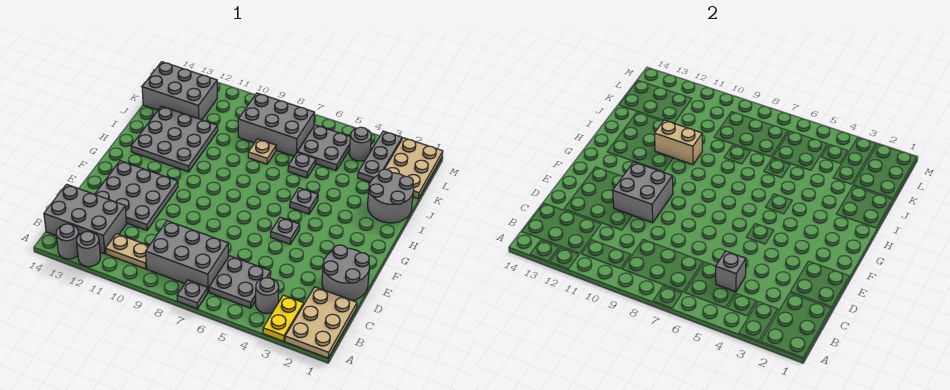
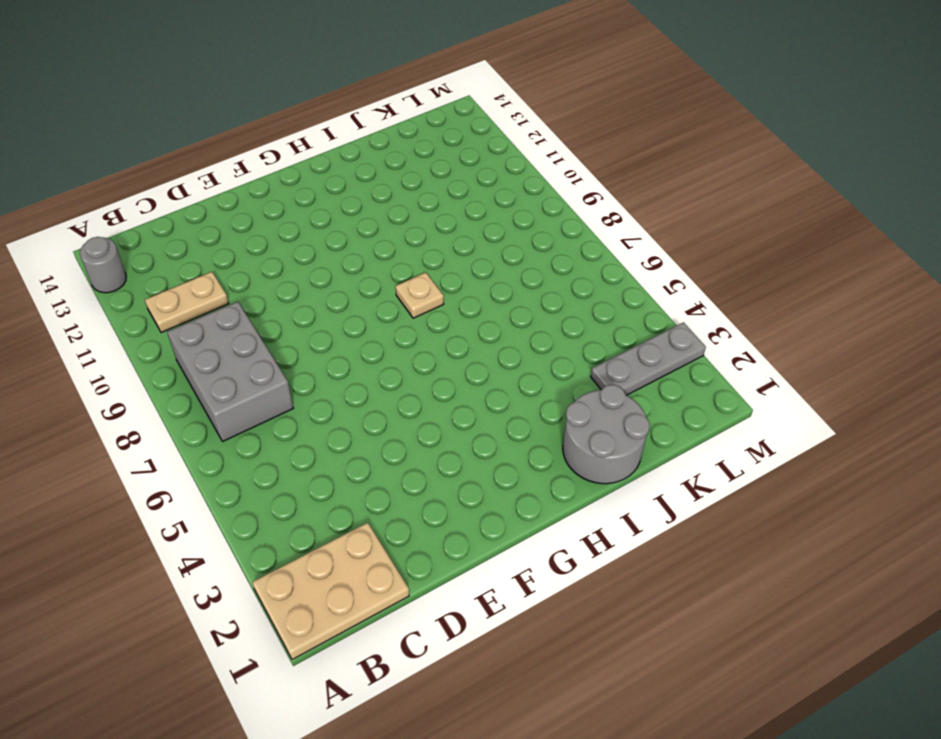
tan plate B11:C11 level 1 -> tan plate B10:B11 level 1
tan plate H8 level 1 -> tan plate J8 level 1
none -> yellow plate A3:B3 level 1
none -> grey plate A7 level 1
none -> grey round brick A12 level 1

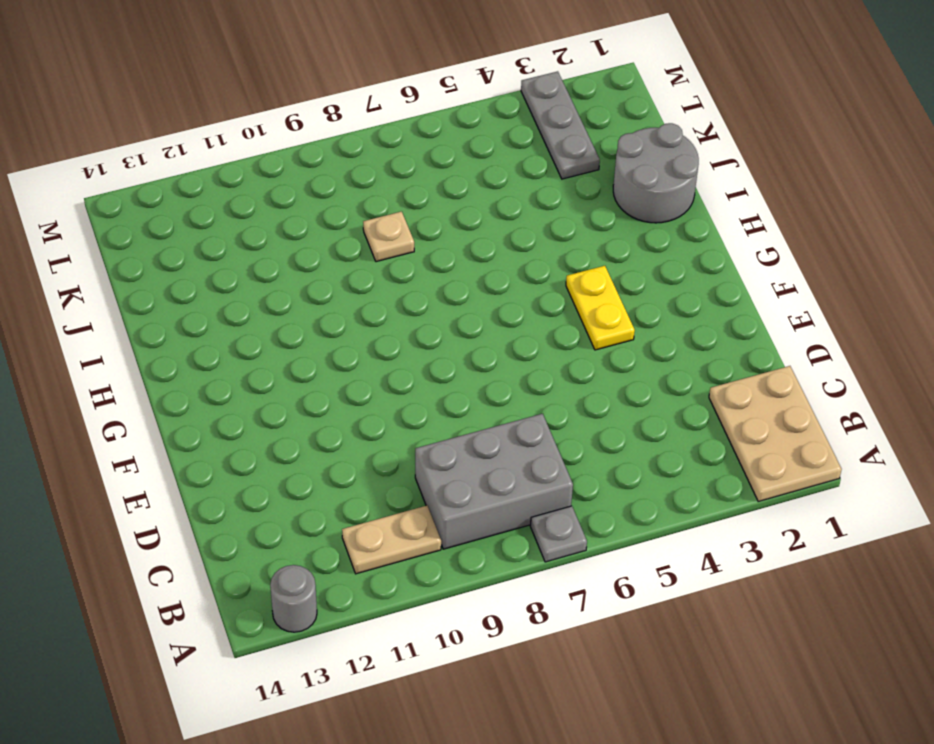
yellow plate F4:G4 level 1 -> yellow plate A3:B3 level 1
none -> grey round brick A12 level 1
none -> grey round brick B4 level 1
none -> grey plate B5:C6 level 1

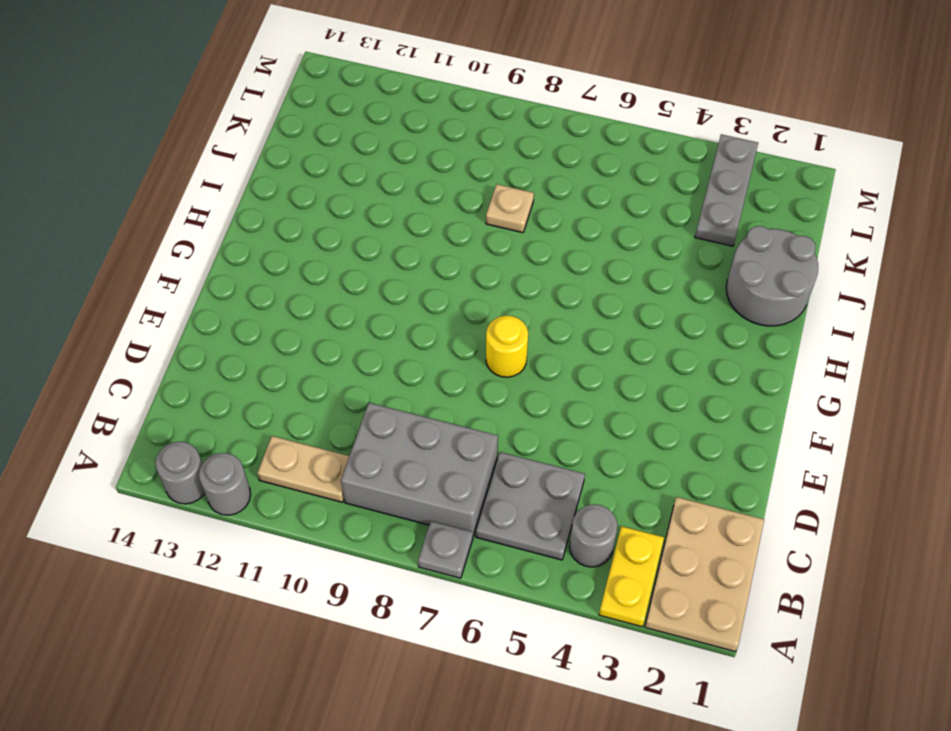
yellow round brick F7 level 1 -> none
none -> grey brick B12:C14 level 1
none -> grey round brick D1:E2 level 1
none -> grey plate D11:F13 level 1

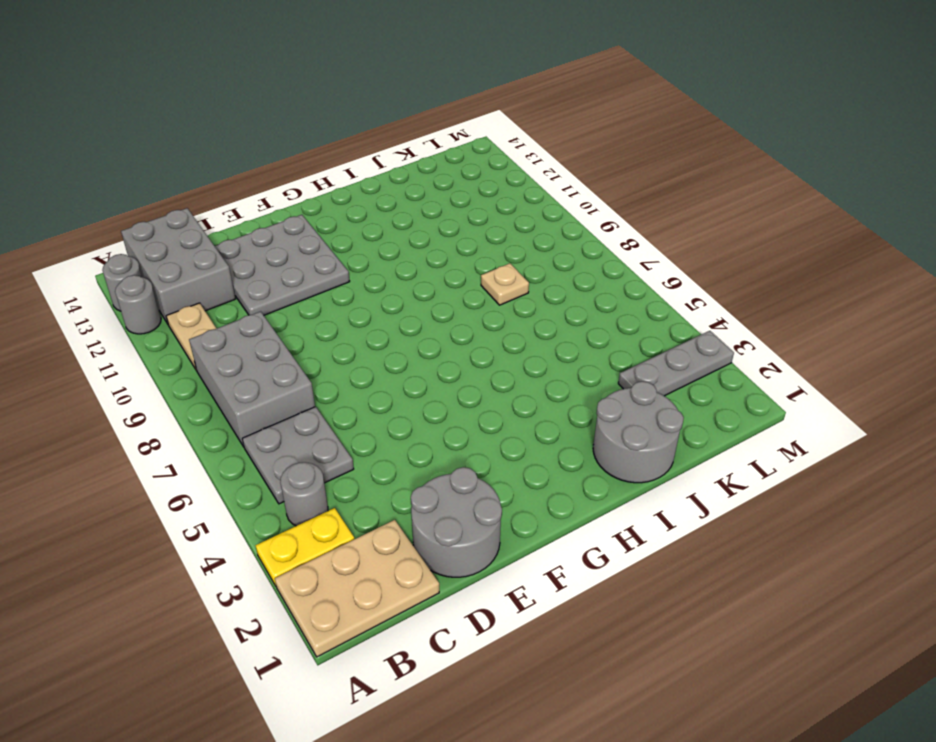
none -> grey plate A7 level 1
none -> grey plate F5 level 1
none -> grey plate H5 level 1

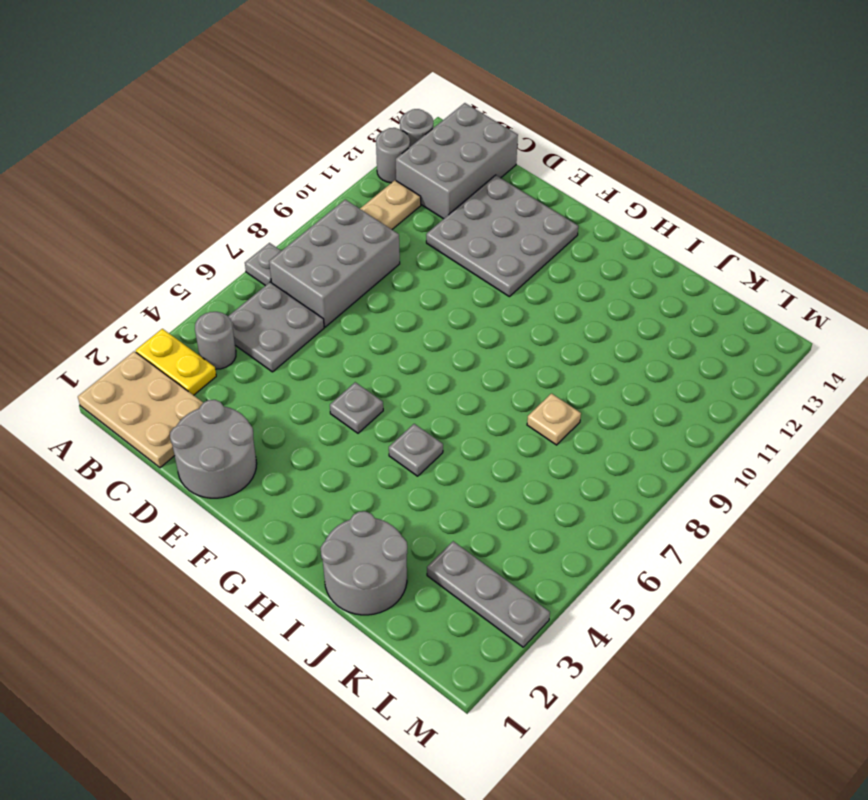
none -> grey plate H11:J13 level 1
none -> grey plate J6 level 1
none -> tan plate K1:M2 level 1

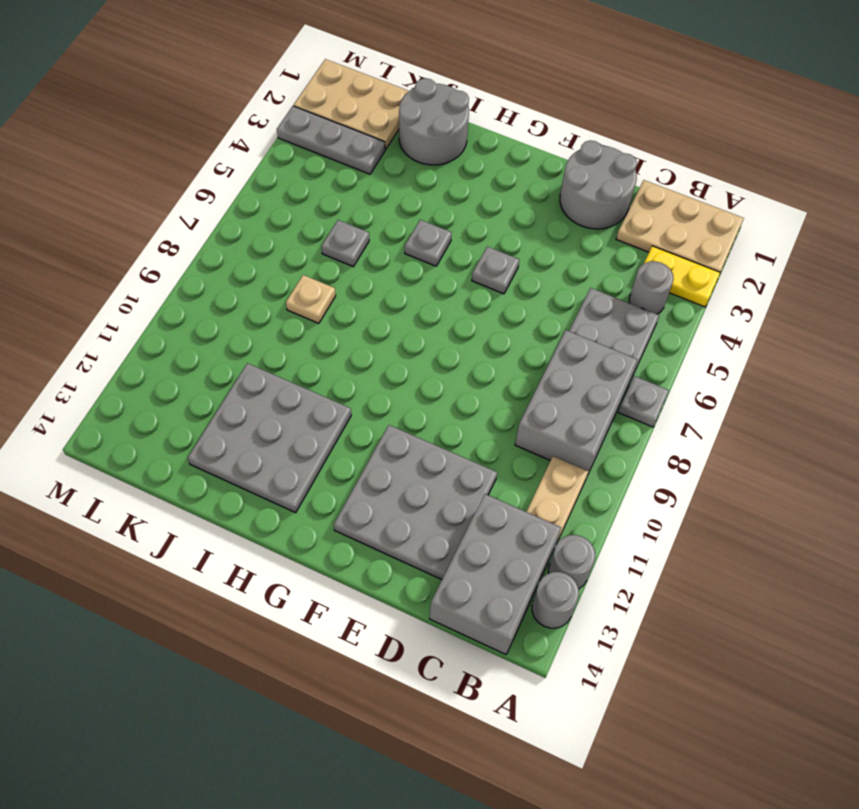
none -> grey plate K5:L6 level 1
none -> grey brick K7:L9 level 1
none -> grey brick K12:L14 level 1

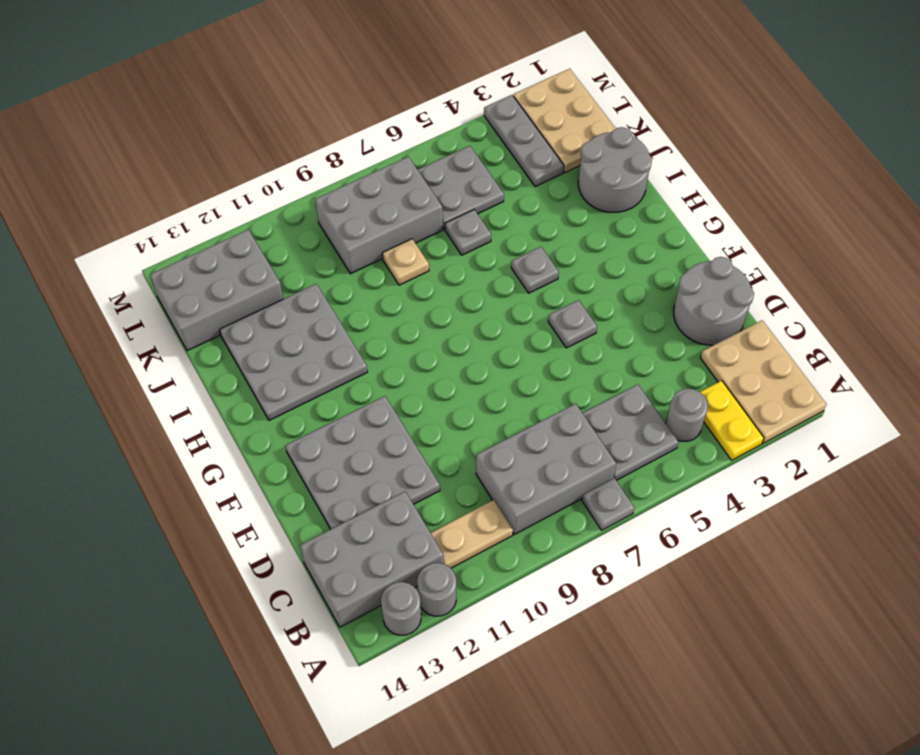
none -> grey round brick L4 level 1
none -> grey brick C5 level 2
none -> grey brick E10:F11 level 2

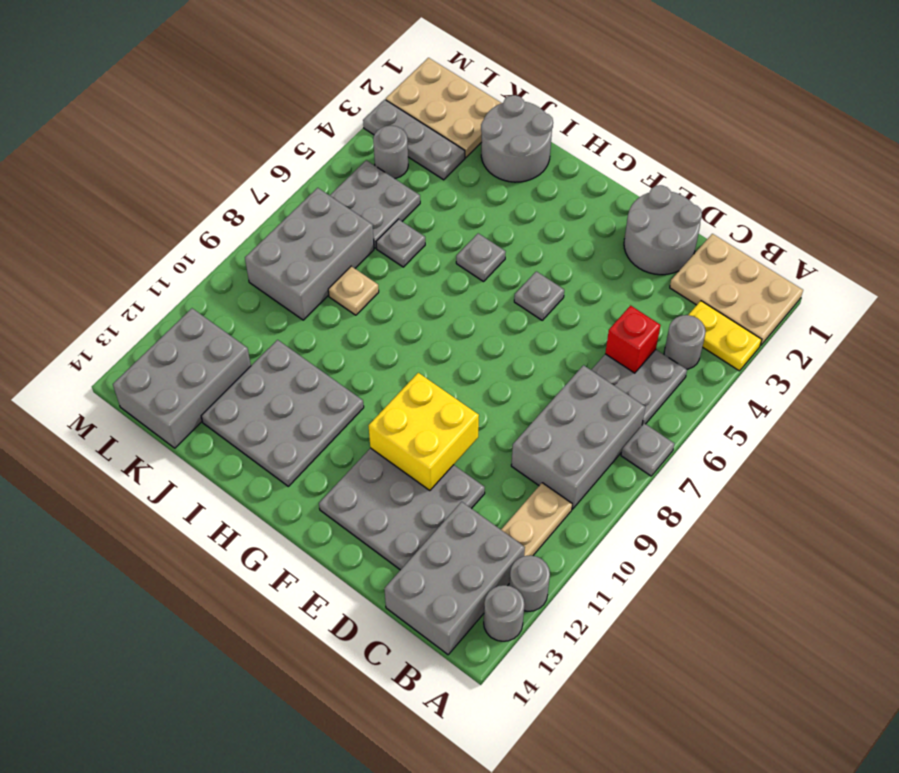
red brick C5 level 2 -> grey brick C5 level 2
yellow brick E10:F11 level 2 -> grey brick E10:F11 level 2
none -> tan brick I10:I11 level 2

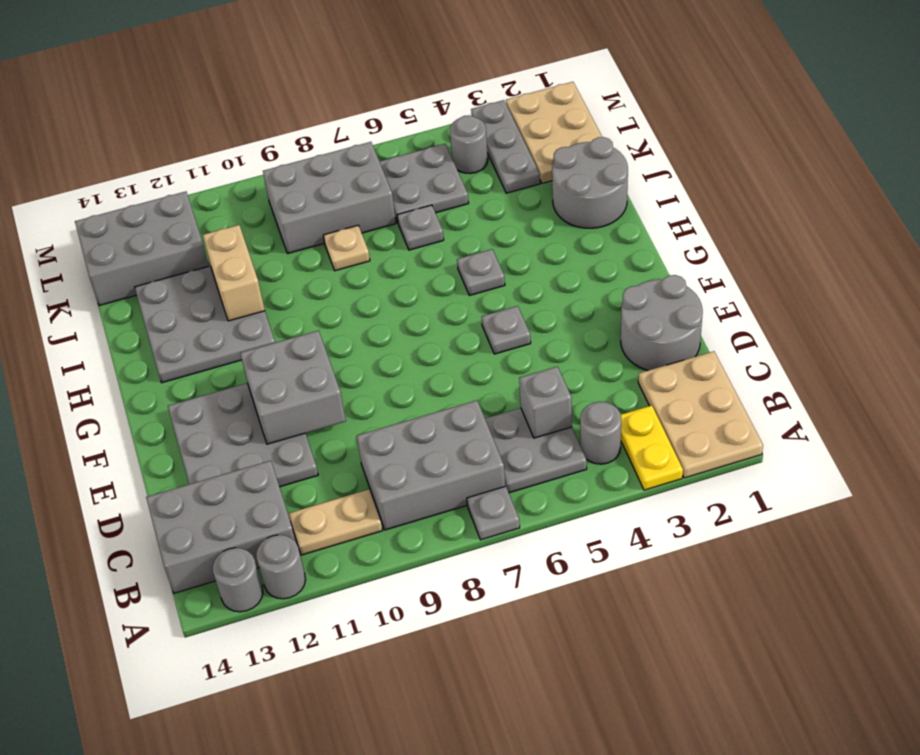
tan brick I11:J11 level 2 -> tan brick I10:I11 level 2

